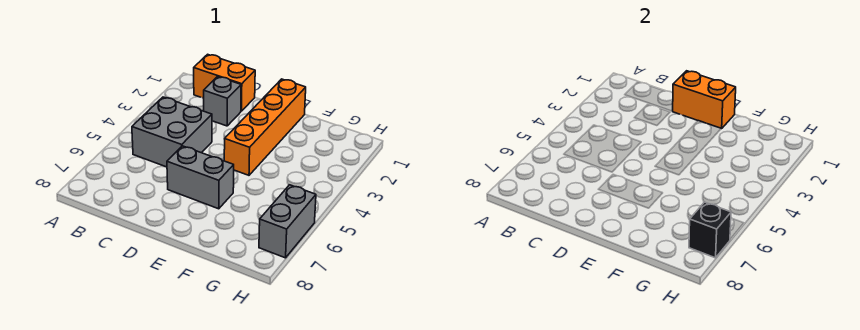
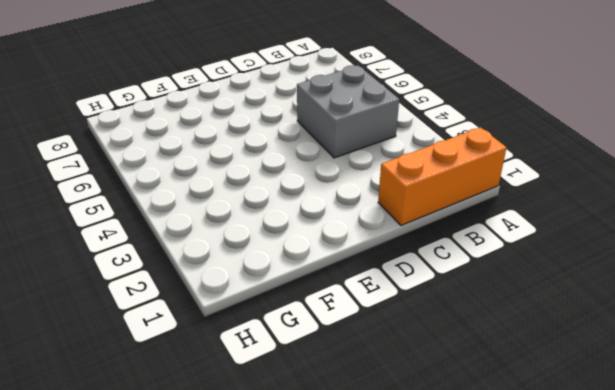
orange brick A1:C1 level 1 -> orange brick B1:C1 level 1
none -> grey brick C2 level 1
none -> grey brick D6:E6 level 1

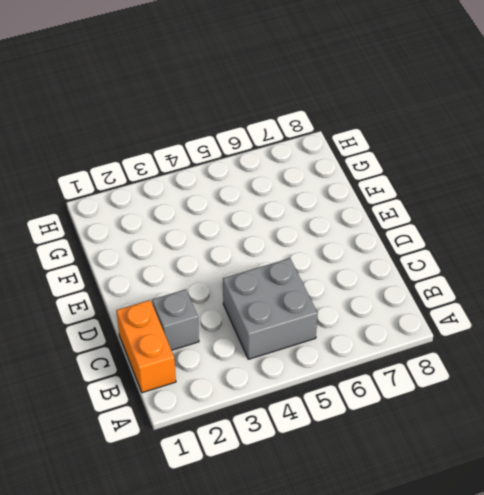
none -> grey brick D6:E6 level 1
none -> orange brick E1:E4 level 1

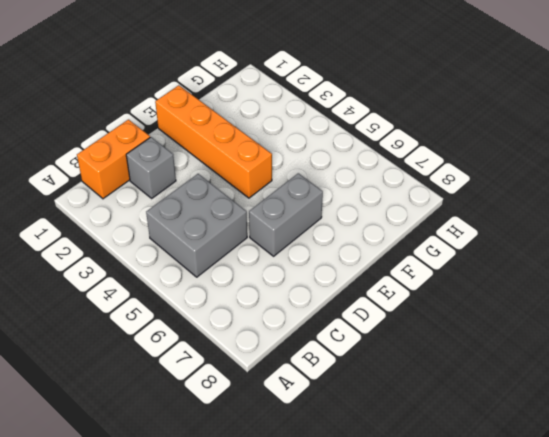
none -> grey brick H6:H7 level 1
none -> orange brick D1:E1 level 2

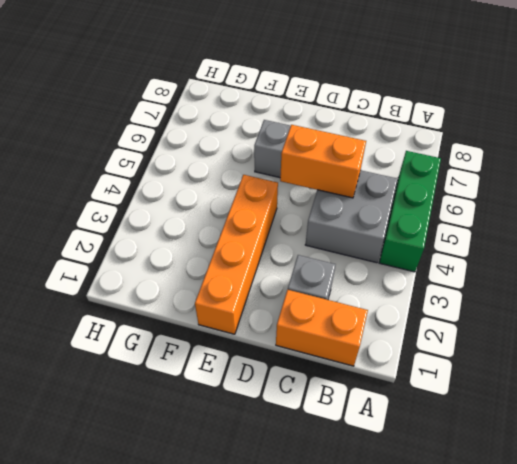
green brick A4:A6 level 1 -> none
orange brick C5:D5 level 2 -> orange brick D1:E1 level 2
none -> grey brick H6:H7 level 1
none -> black brick H7 level 2

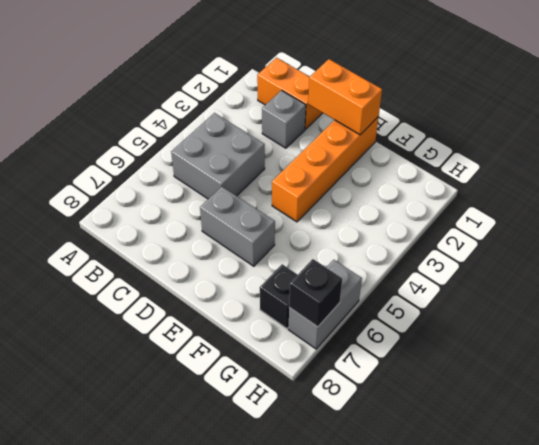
black brick G7 level 1 -> none

